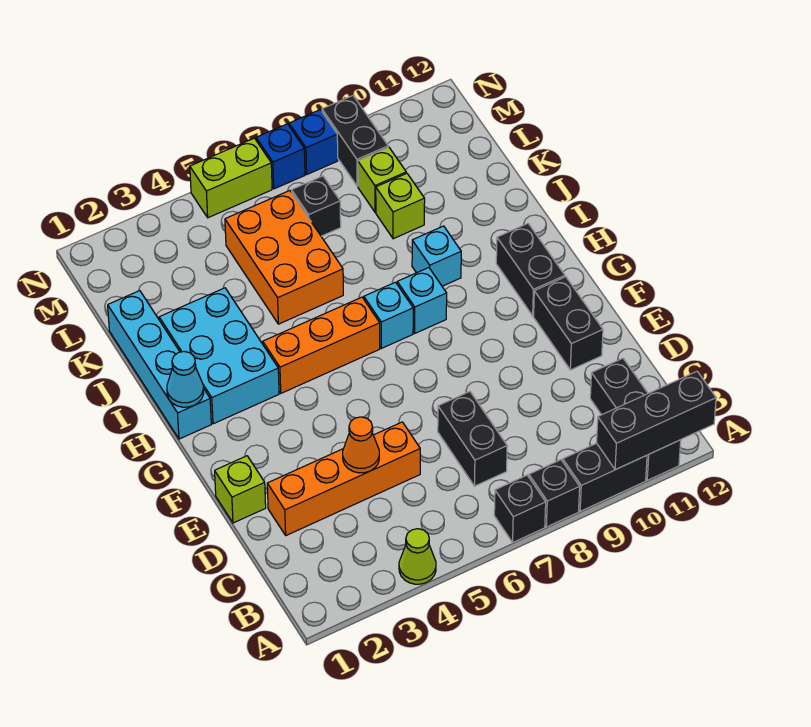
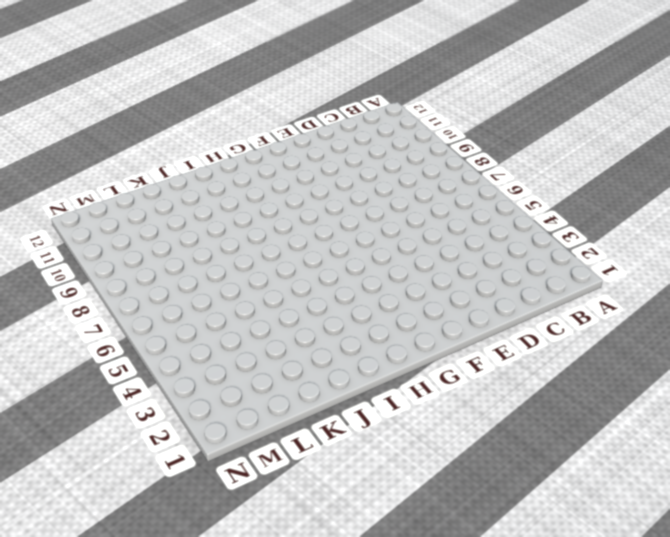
none -> lime cone A4 level 1
none -> black brick A7 level 1
none -> black brick A8 level 1

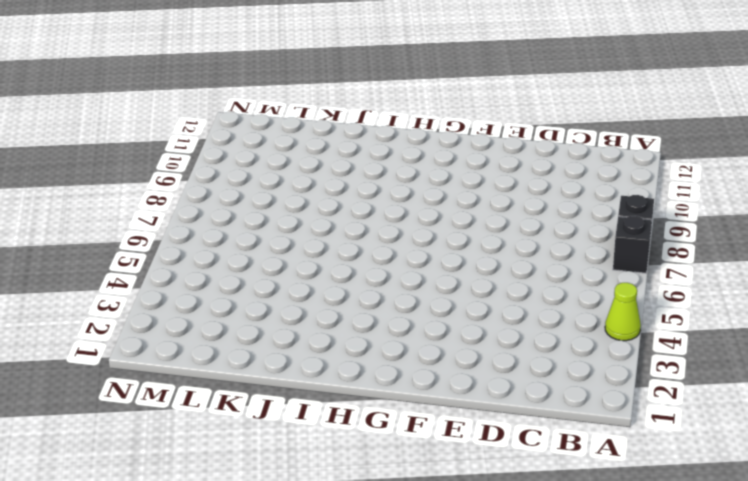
none -> black brick A9:A10 level 1
none -> black brick A11:C11 level 1
none -> black brick C7:D7 level 1

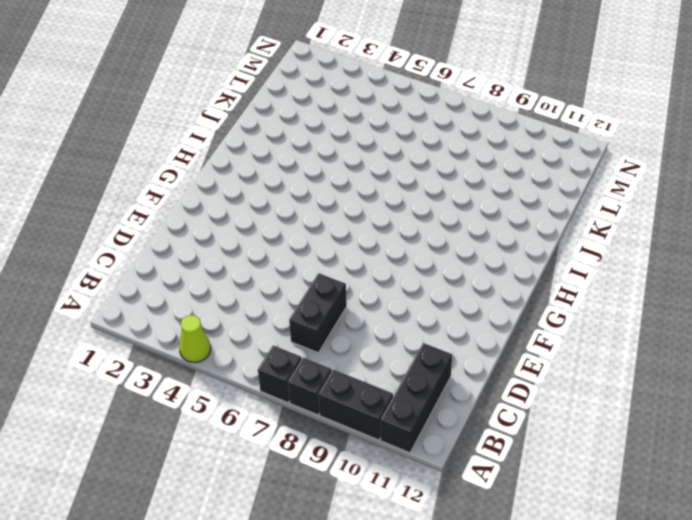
none -> orange brick D2:D5 level 1
none -> lime brick E1 level 1
none -> black brick E11:F11 level 1

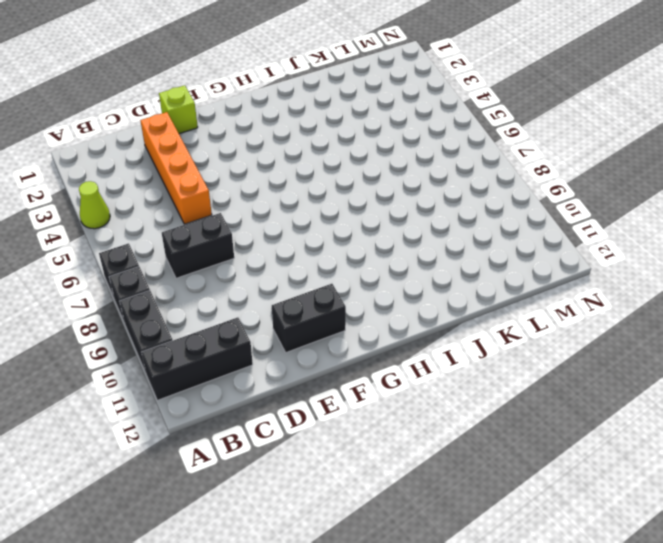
none -> black brick G11:H11 level 1
none -> cyan brick H1:K1 level 1
none -> cyan brick H2:J3 level 1

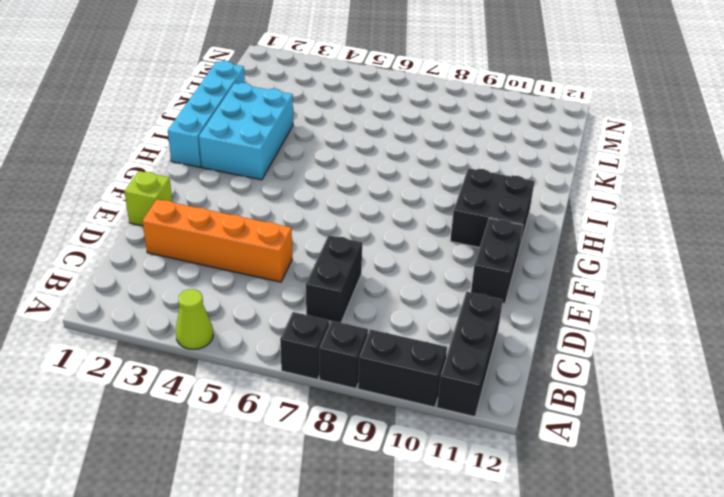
black brick G10:H11 level 1 -> black brick G11:H11 level 1
none -> orange brick H4:H6 level 1
none -> cyan brick H7 level 1
none -> cyan brick H8 level 1

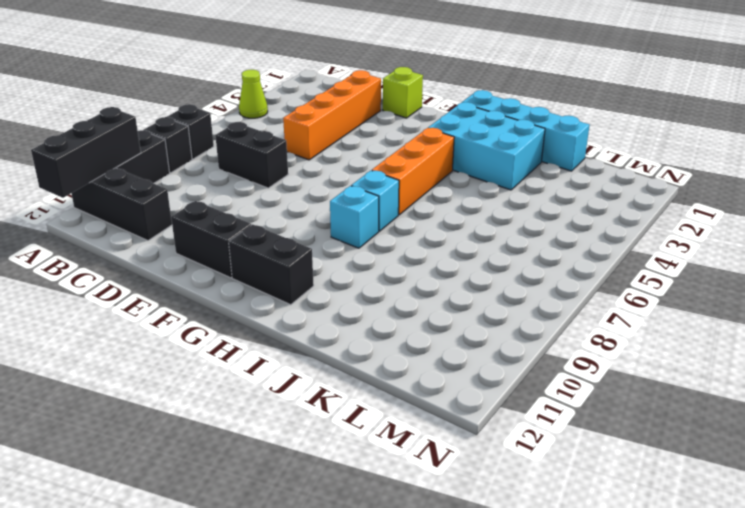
none -> cyan brick I9 level 1
none -> orange brick J5:L6 level 1
none -> lime brick K9 level 1

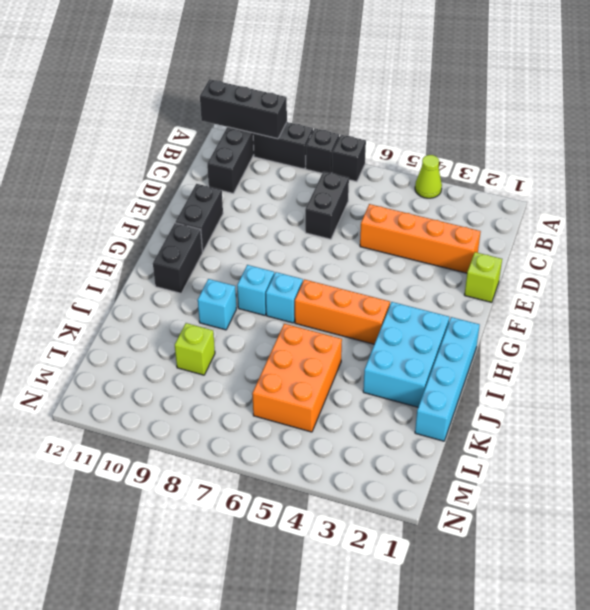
none -> black brick L7 level 1
none -> lime brick L9 level 1
none -> black brick M9:N9 level 1

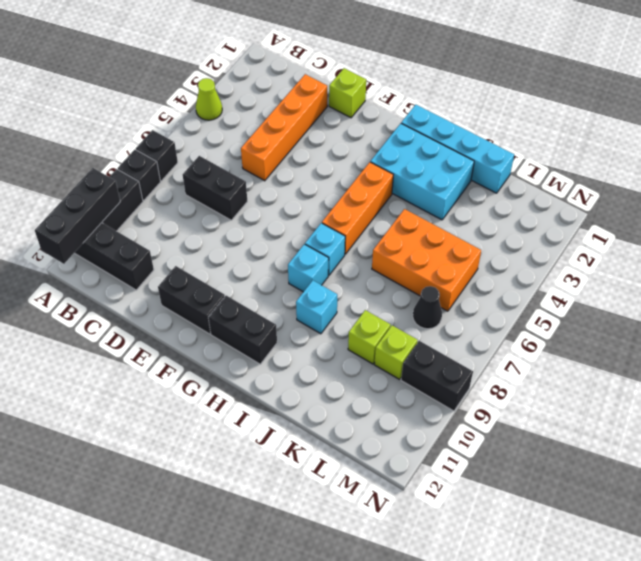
black cone L7 level 1 -> black brick L7 level 1
none -> lime brick N5:N6 level 1
none -> blue brick N7 level 1
none -> blue brick N8 level 1

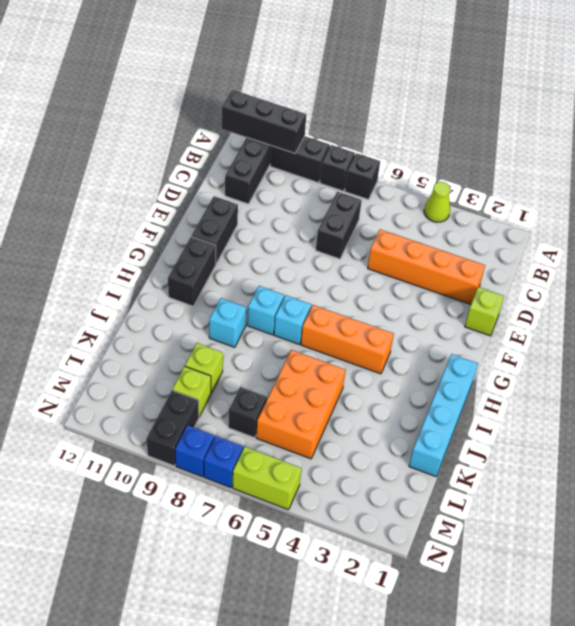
none -> cyan brick H2:J3 level 1
none -> orange cone D4 level 2
none -> cyan cone H1 level 2

